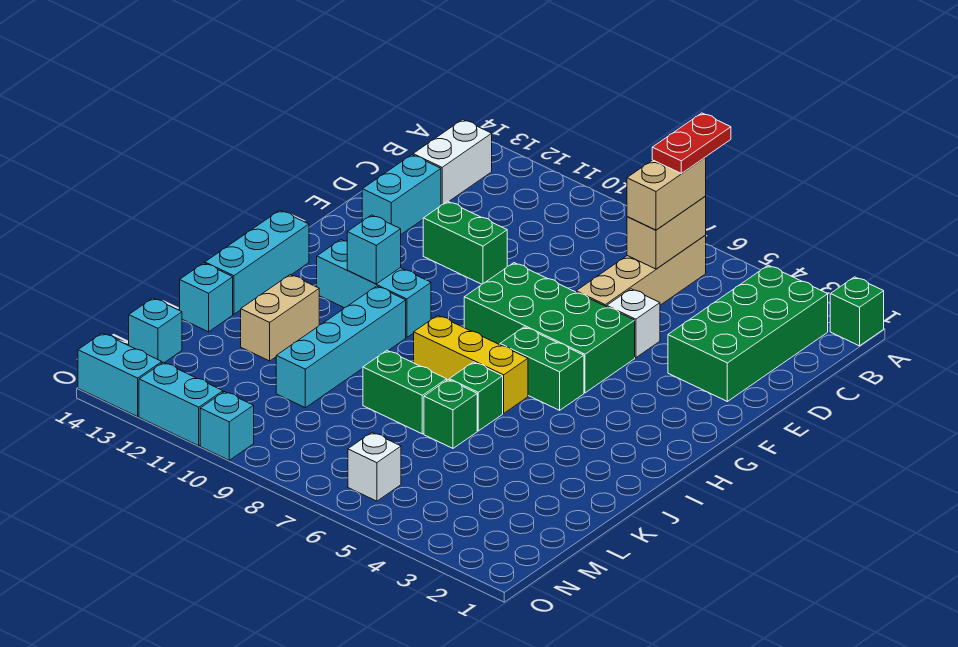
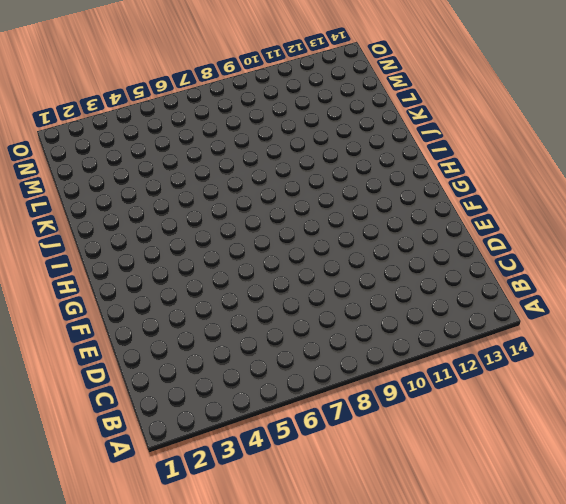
none -> green brick A1 level 1
none -> green brick B2:E3 level 1
none -> tan brick B6:E6 level 1

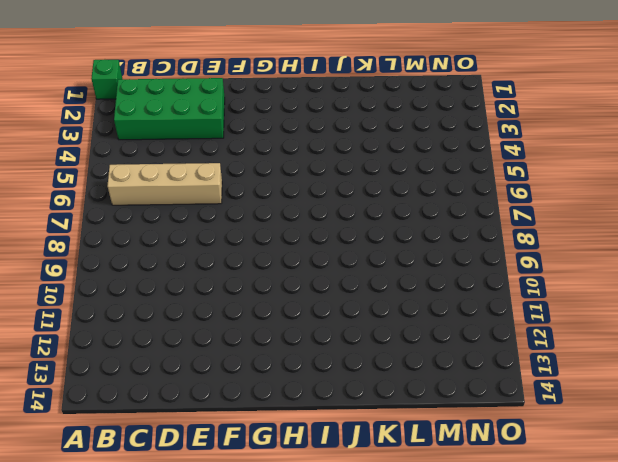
none -> white brick B13:C13 level 1
none -> cyan brick D13:E13 level 1
none -> white brick E5 level 1

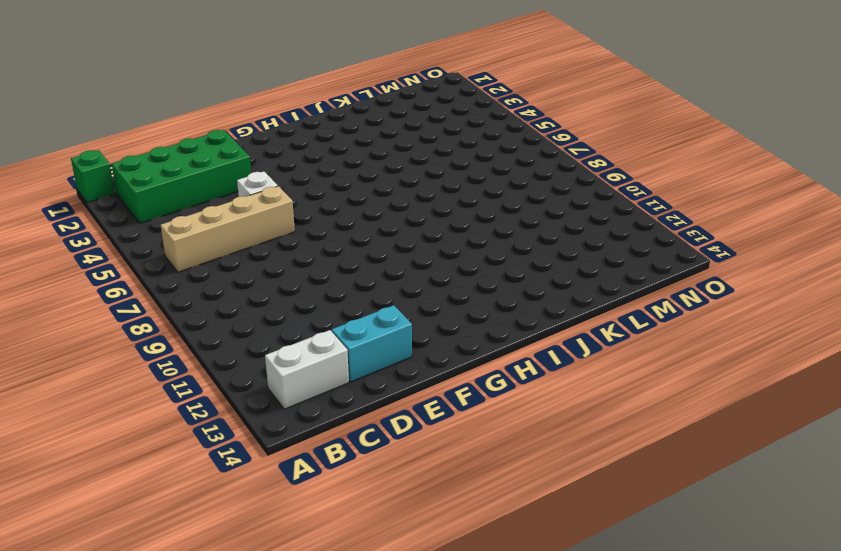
none -> green brick E10:E11 level 1
none -> green brick F5:G8 level 1
none -> green brick H5:H6 level 1

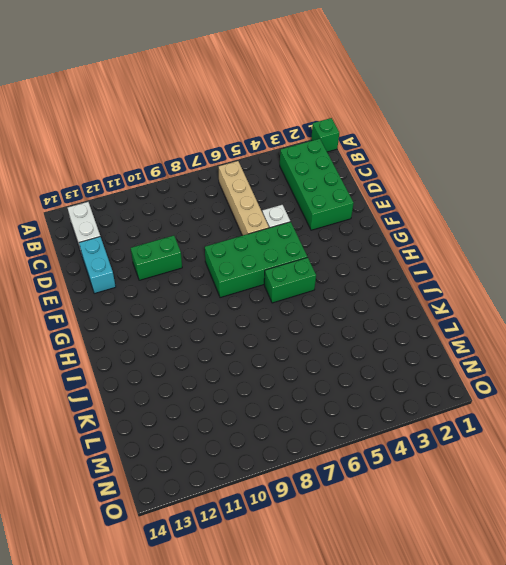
none -> cyan brick H10:H12 level 1
none -> cyan brick H14:J14 level 1
none -> yellow brick I6:I8 level 1

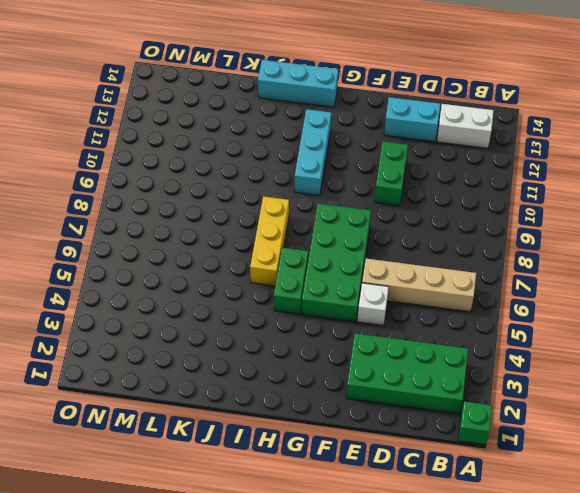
none -> cyan brick I10:L10 level 1
none -> green brick J6 level 1
none -> tan brick J12:K12 level 1

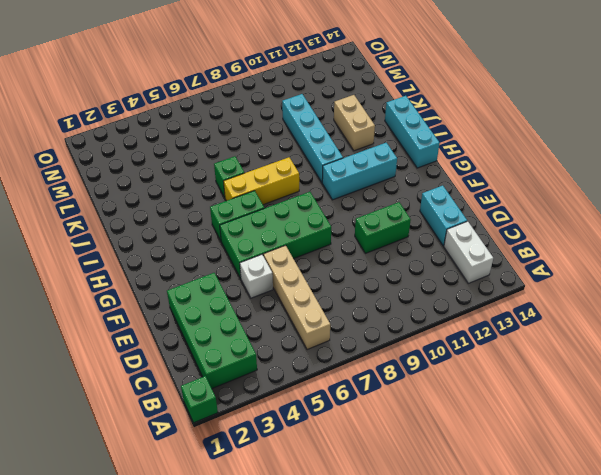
none -> green brick K6 level 1
none -> green brick K7:K8 level 1
none -> cyan brick K14 level 1

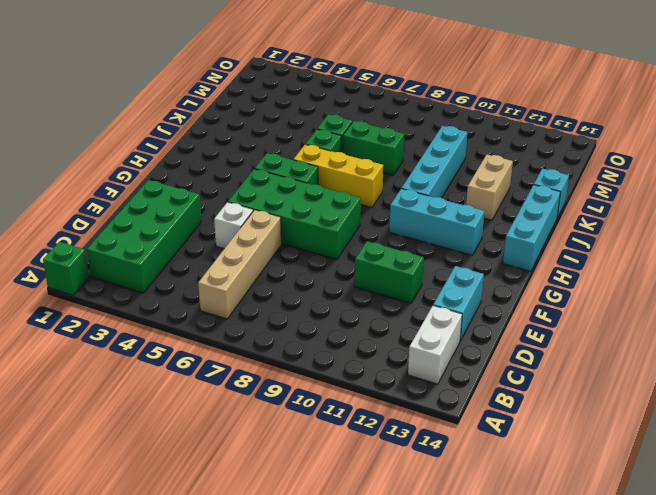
none -> cyan brick M14 level 1
none -> white brick N6 level 1
none -> cyan brick O10 level 1

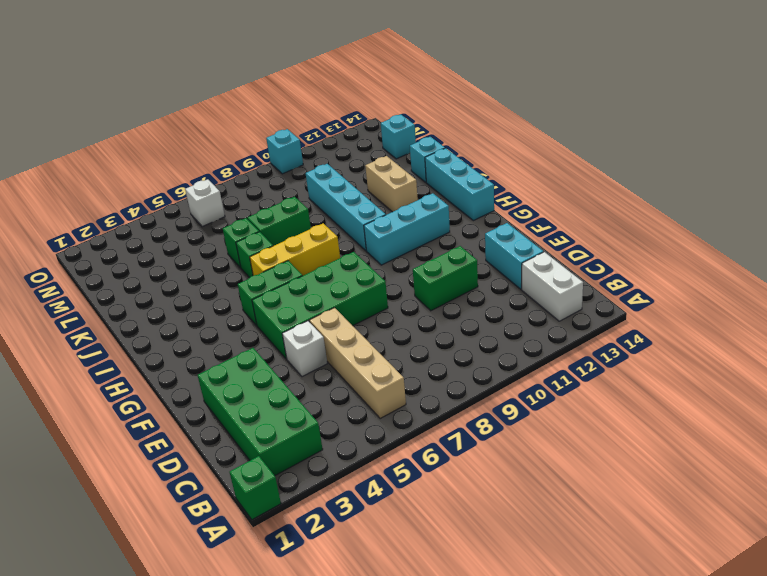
none -> cyan brick O11:O12 level 1
none -> cyan brick O13:O14 level 1
none -> tan brick B6:C6 level 2

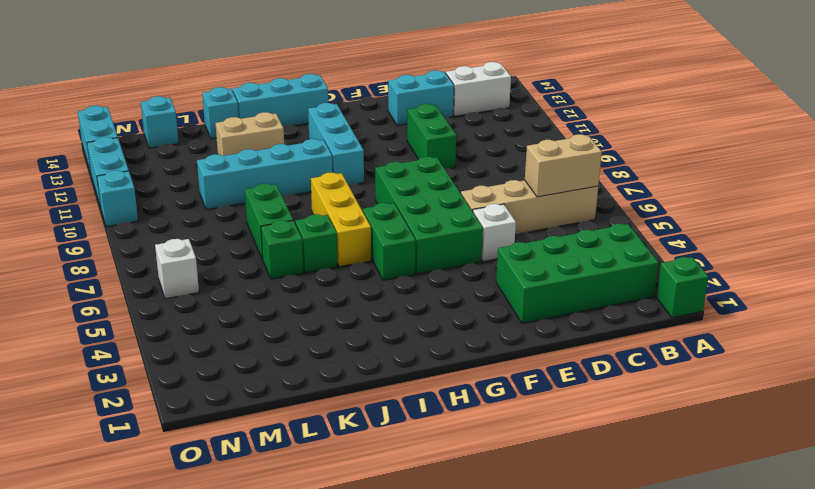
none -> cyan brick H11 level 2
none -> tan brick B6:C6 level 3
none -> red plate A6:B6 level 4

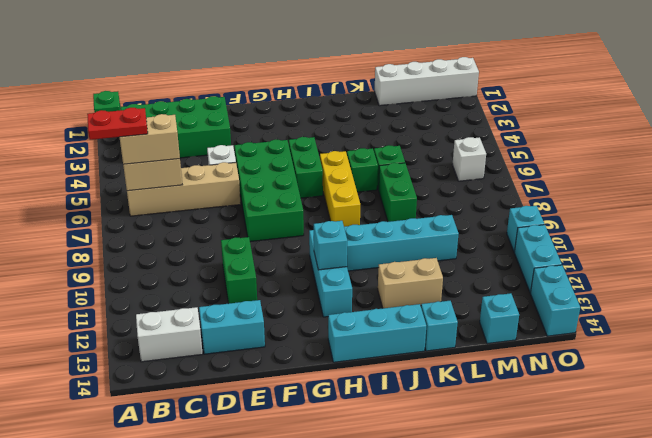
white brick L1:O1 level 1 -> none

